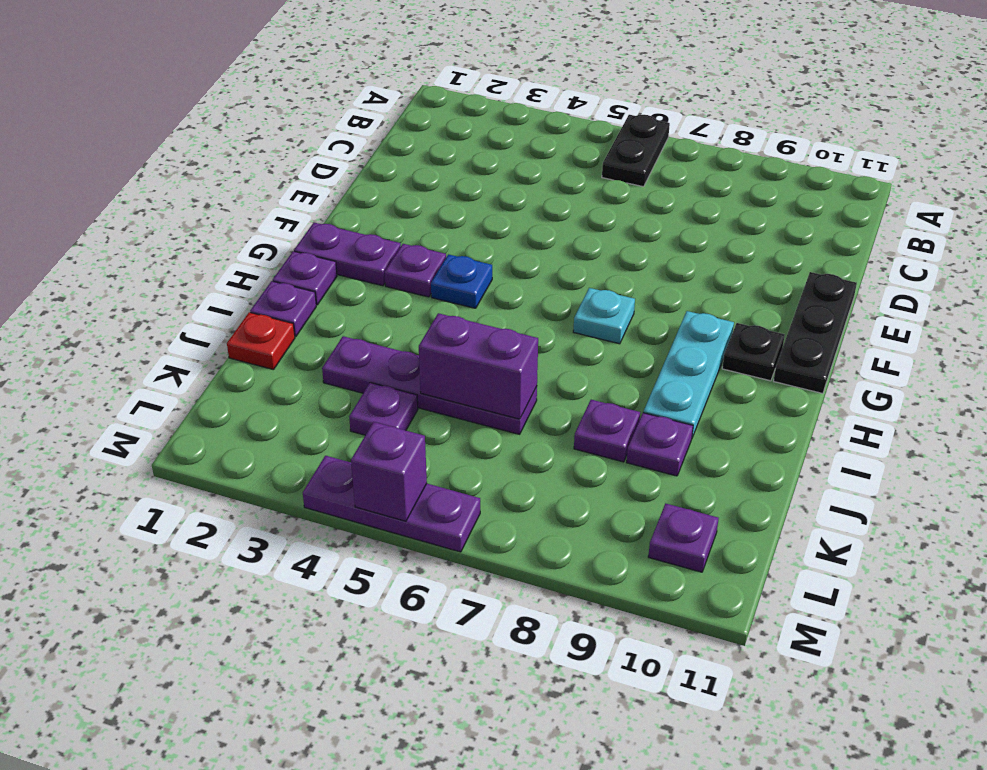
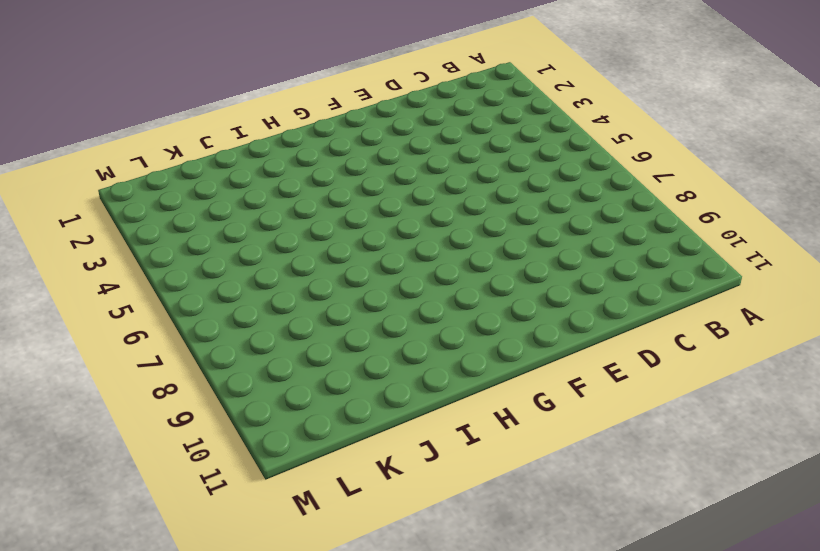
none -> black plate A6:B6 level 1
none -> black plate E11:G11 level 1
none -> purple plate G1:G2 level 1

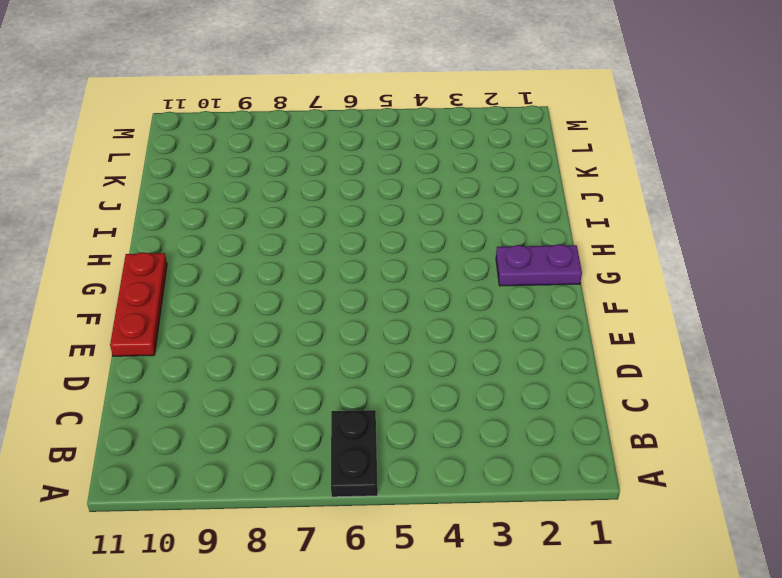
red plate E11:G11 level 1 -> black plate E11:G11 level 1
none -> purple plate G3 level 1
none -> blue plate G4 level 1
none -> cyan plate G7 level 1

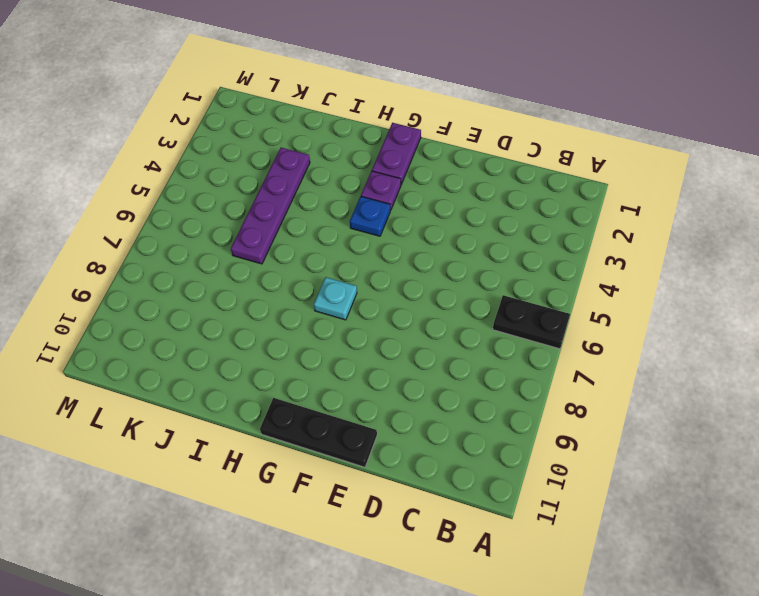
none -> cyan plate G9:I9 level 1
none -> black plate G10 level 1
none -> purple plate H1 level 1

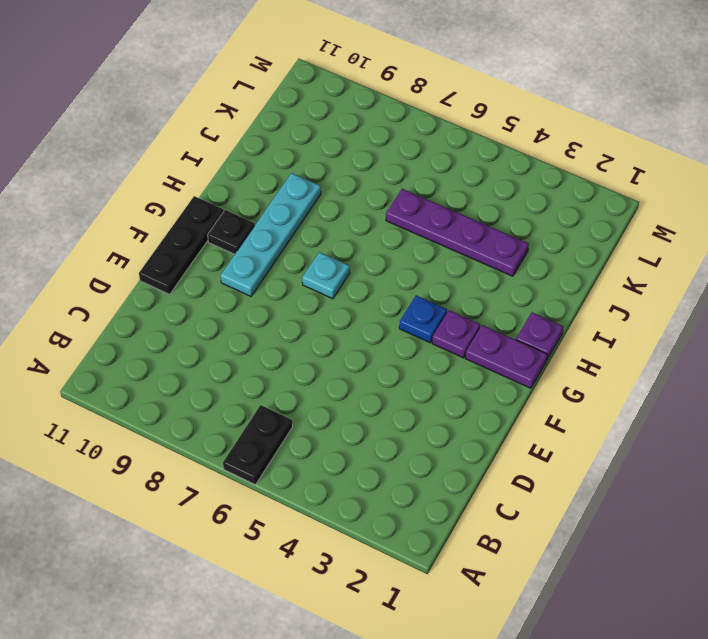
cyan plate F9:I9 level 1 -> cyan plate G9:I9 level 1
none -> purple plate I1 level 1
none -> red plate J1 level 1
none -> purple plate J8 level 1

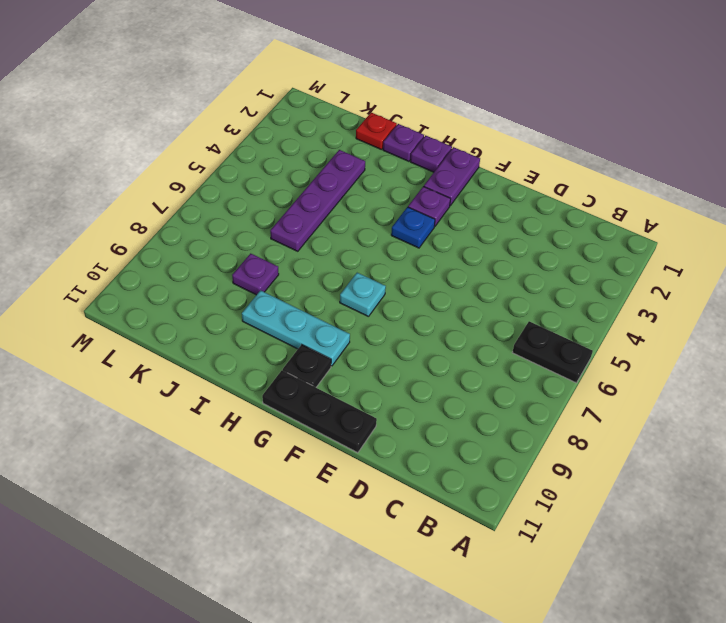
none -> purple plate J9 level 1
none -> purple plate K4 level 1
none -> purple plate L10 level 1

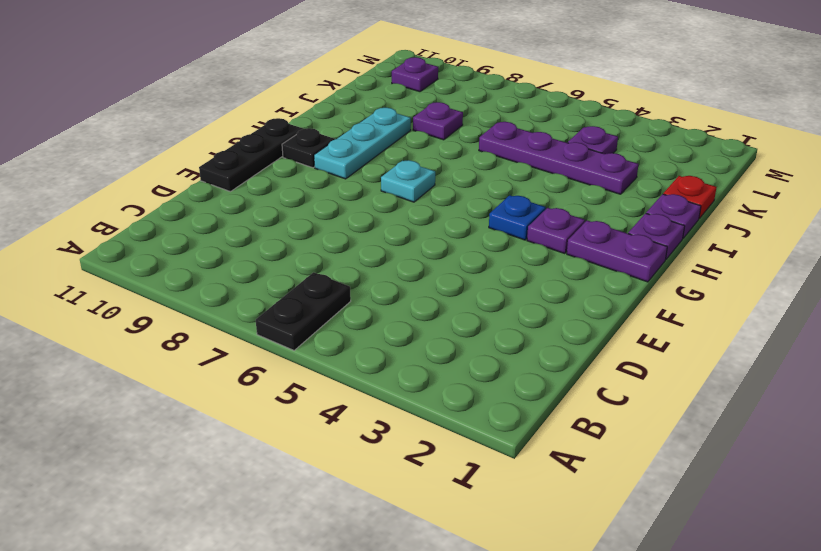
none -> purple plate J9 level 1
none -> purple plate M4:M6 level 1
none -> purple brick J5:J6 level 2

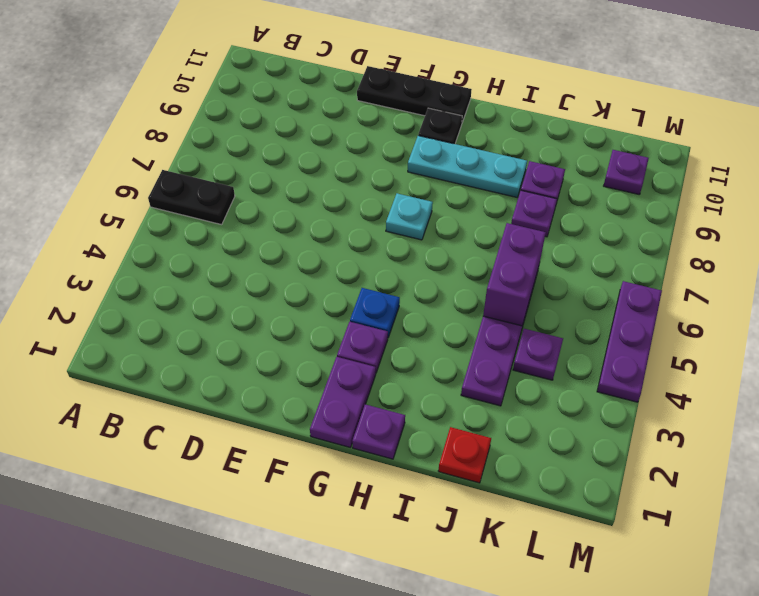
none -> purple plate I1 level 1
none -> purple brick M5 level 2

